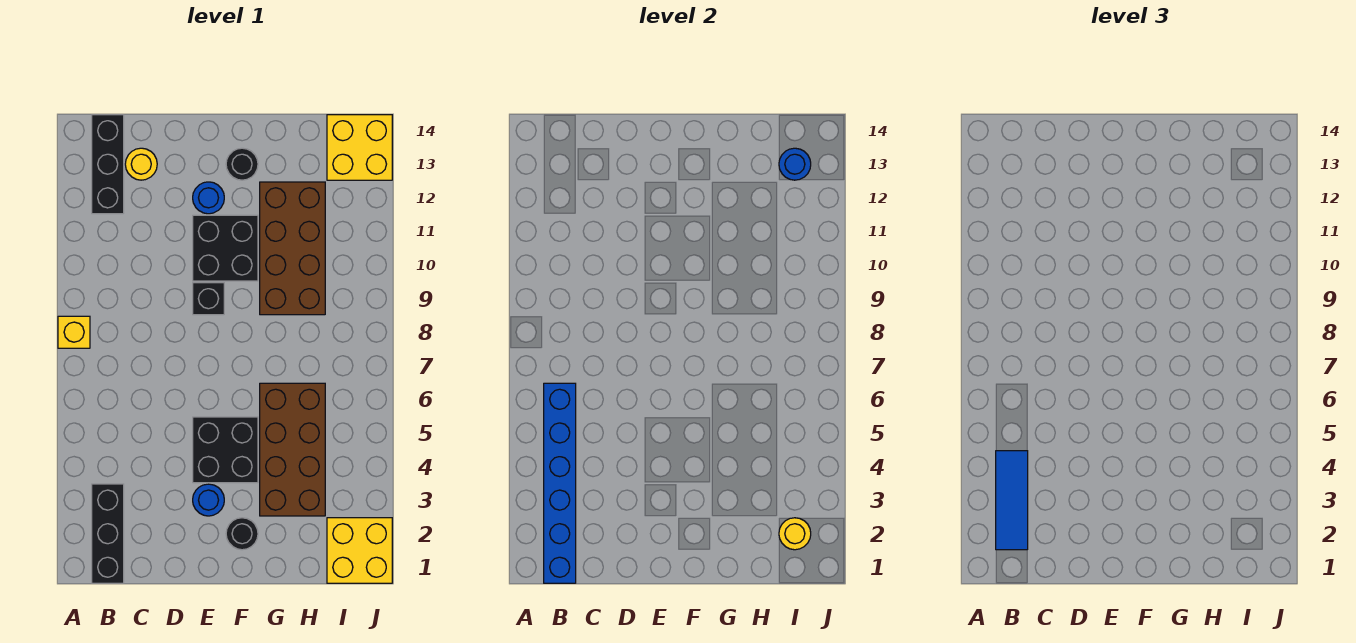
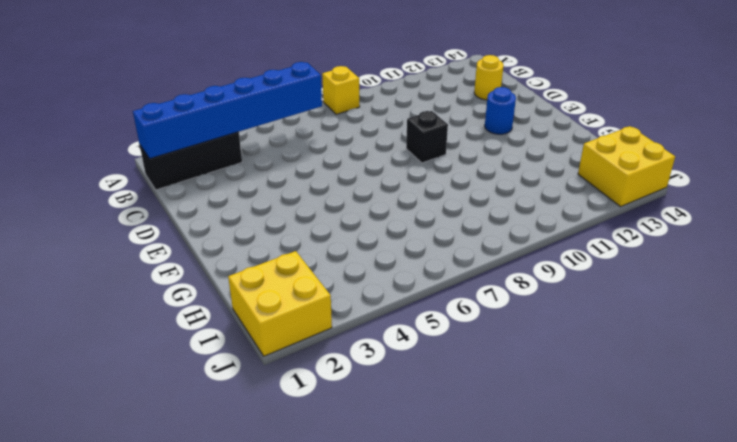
none -> black brick B12:B14 level 1
none -> blue round brick E3 level 1
none -> black brick E4:F5 level 1

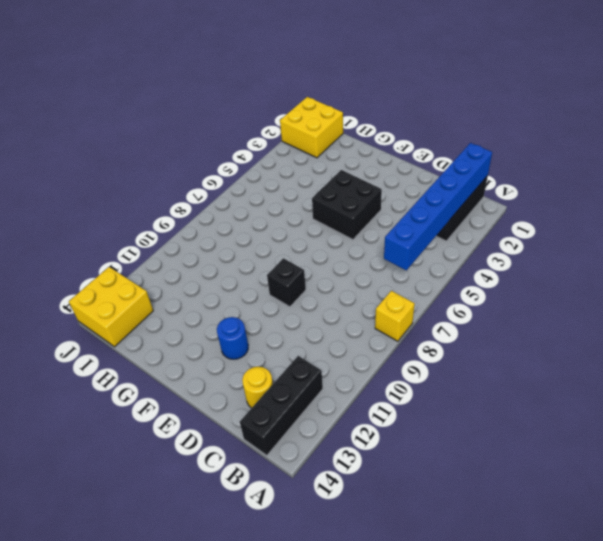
none -> blue round brick E3 level 1
none -> black brick E10:F11 level 1
none -> black round brick F2 level 1

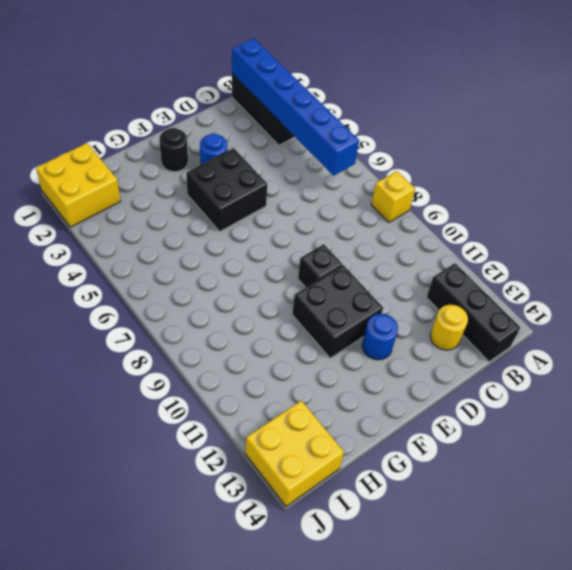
none -> black round brick F13 level 1
none -> brown brick G3:H6 level 1
none -> brown brick G9:H12 level 1

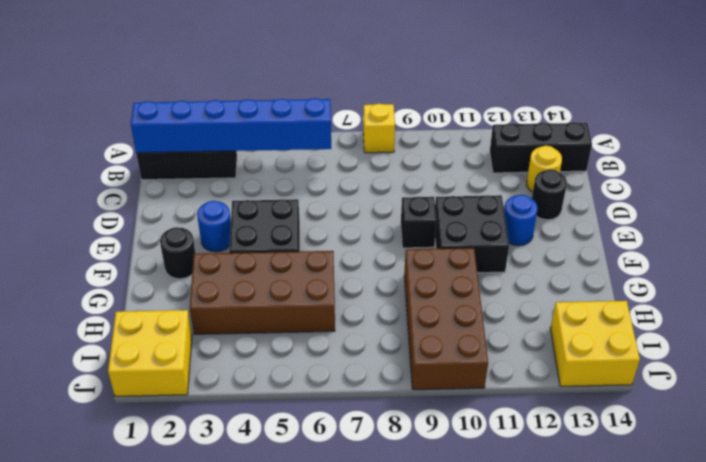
black round brick D13 level 1 -> black round brick F13 level 1
brown brick G9:J10 level 1 -> brown brick G9:H12 level 1
none -> yellow round brick I2 level 2
none -> blue round brick I13 level 2
none -> blue tile B2:B4 level 3

